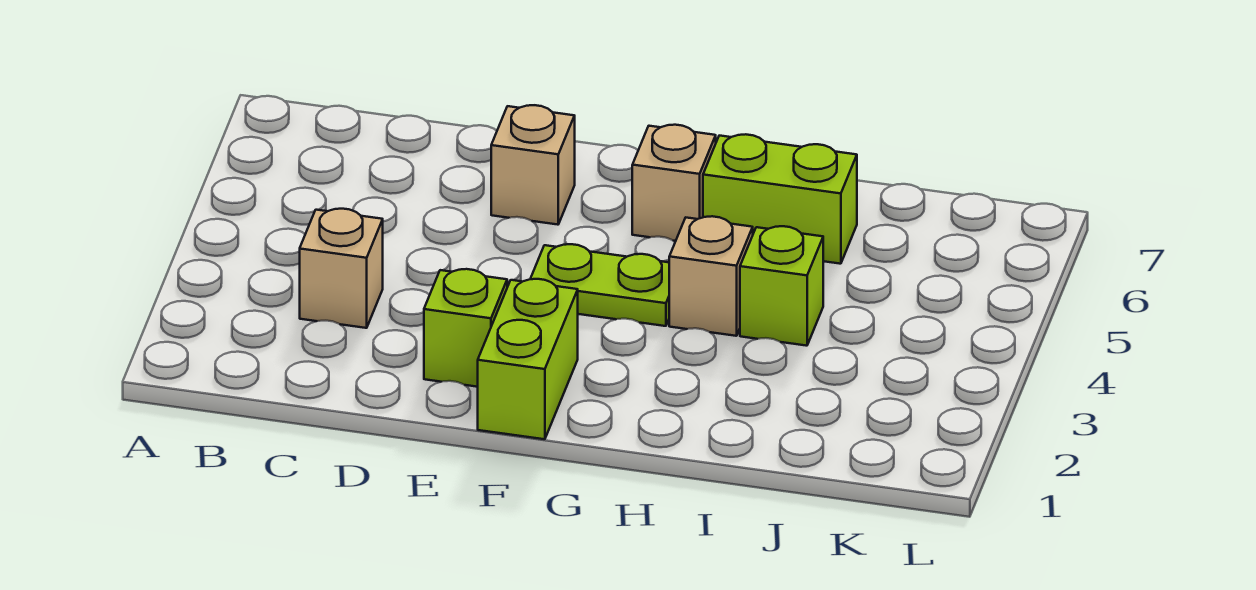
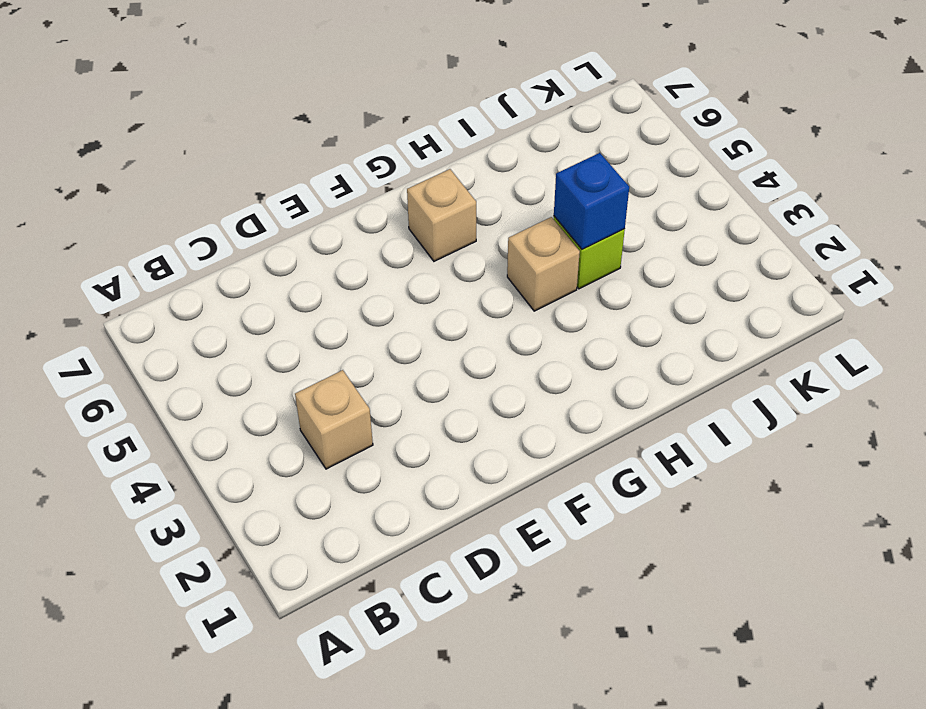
blue brick I4 level 2 -> none
none -> lime brick E2 level 1
none -> tan brick E6 level 1

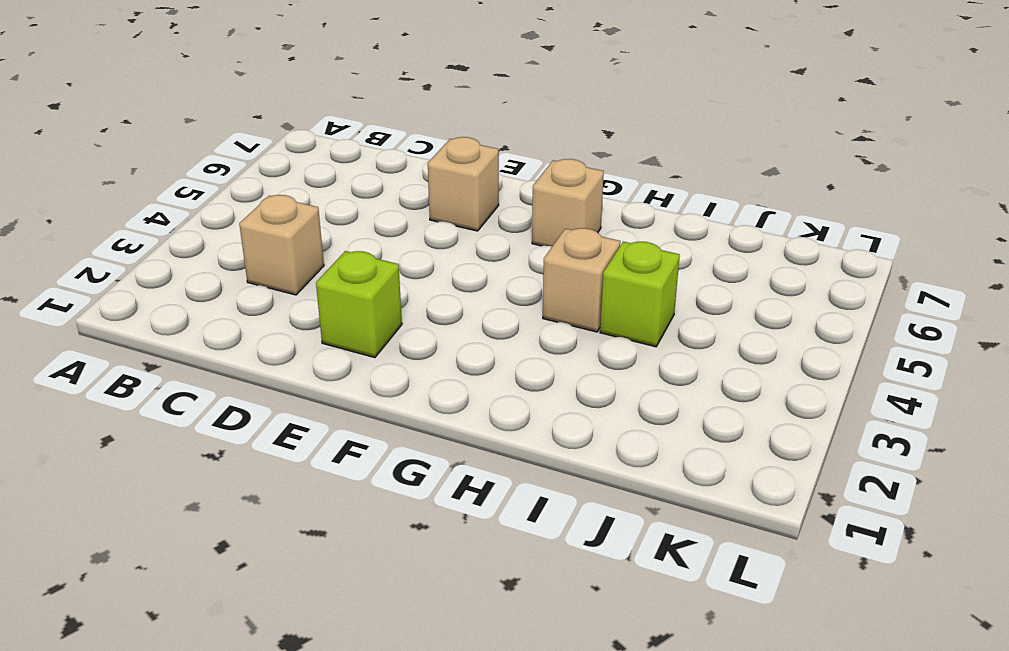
none -> lime brick F1:F2 level 1
none -> lime plate F4:G4 level 1

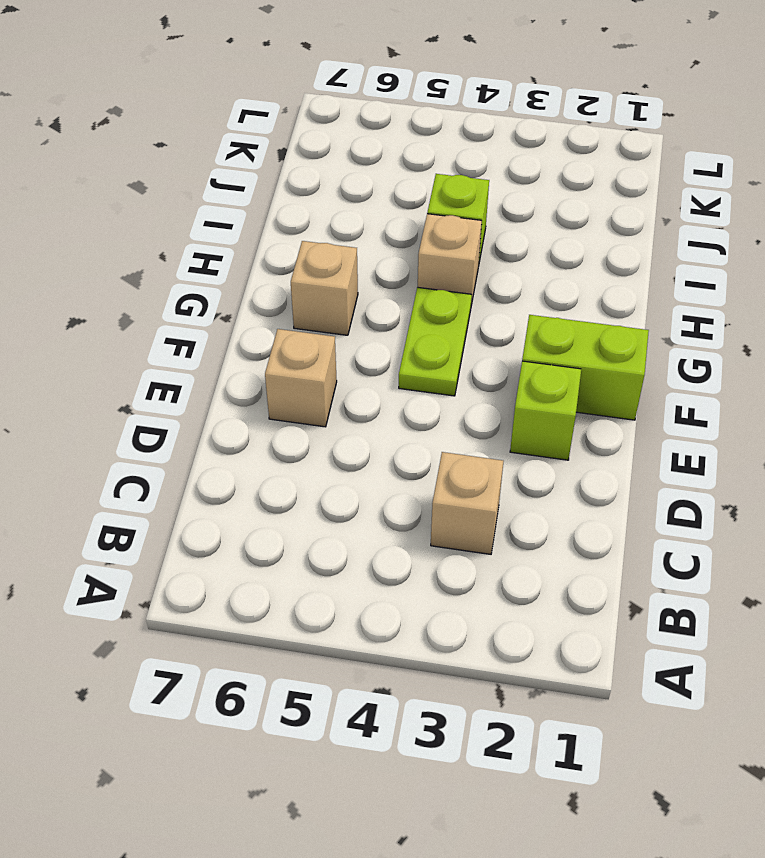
none -> lime brick H6:I6 level 1

